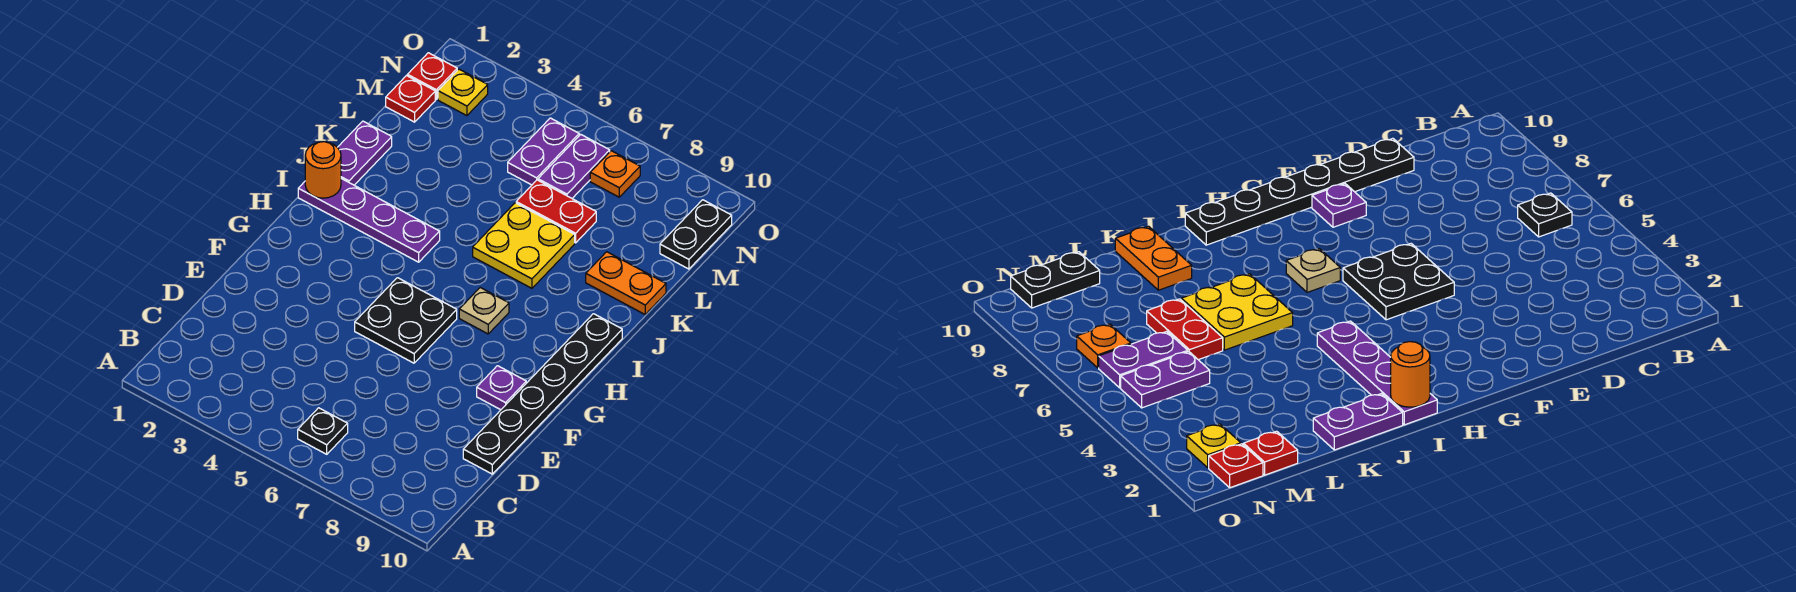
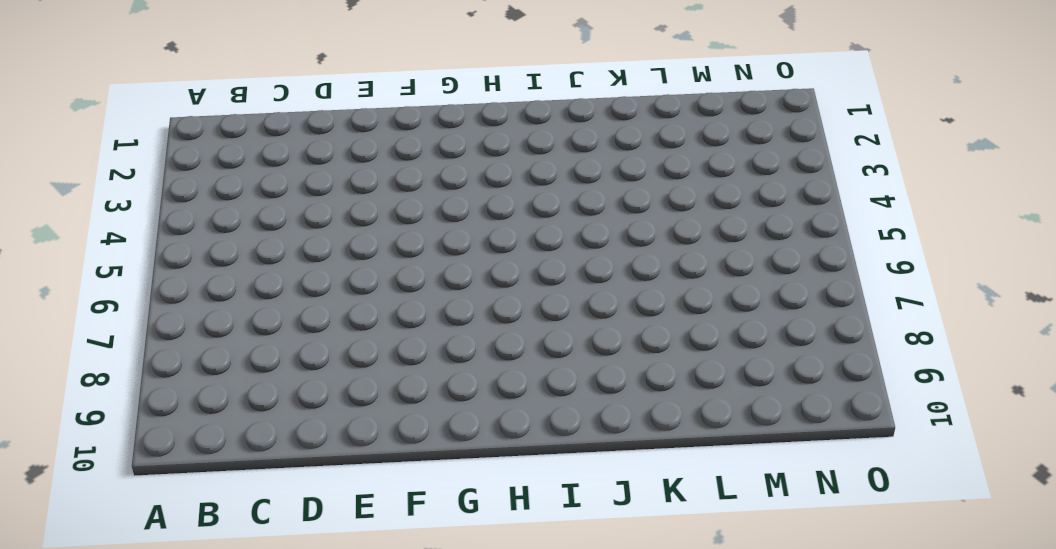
none -> black plate B6 level 1
none -> black plate D10:I10 level 1
none -> black plate F5:G6 level 1

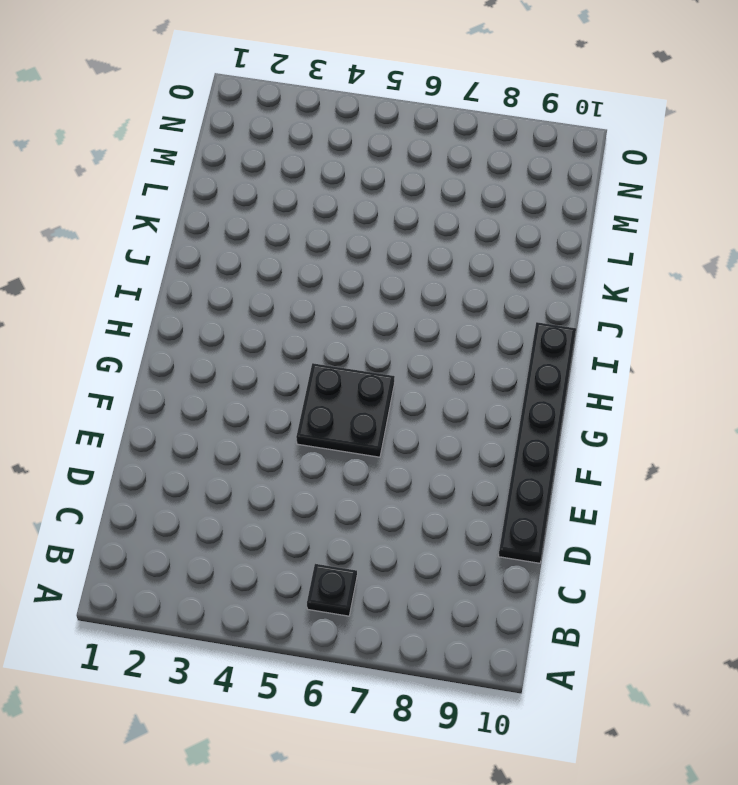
none -> purple plate F9 level 1
none -> tan plate H7 level 1
none -> purple plate I1:I4 level 1

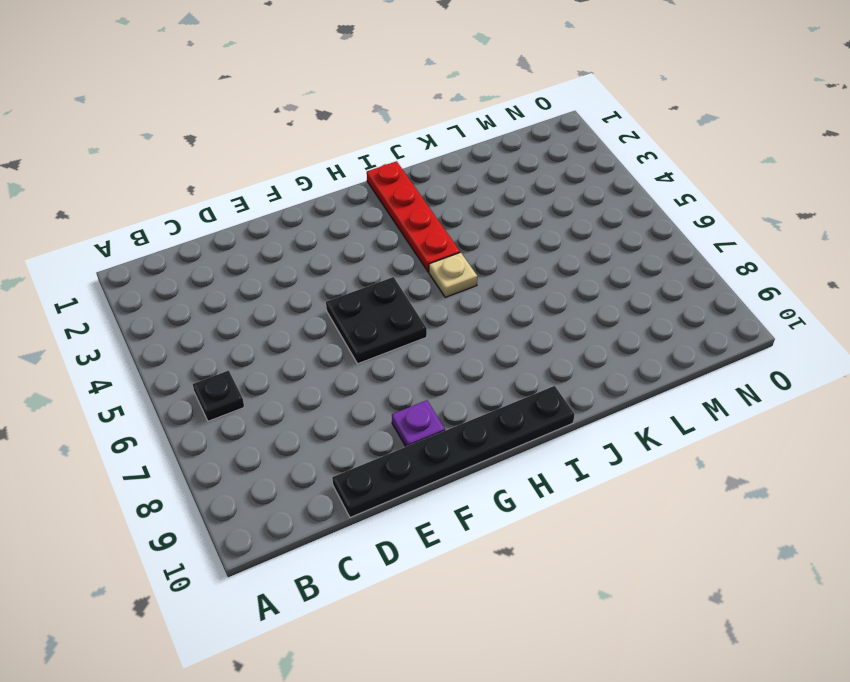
red plate I1:I4 level 1 -> purple plate I1:I4 level 1
tan plate I5 level 1 -> tan plate H7 level 1
none -> purple plate J1:K1 level 1
none -> yellow plate J6:K7 level 1
none -> orange plate K9:K10 level 1

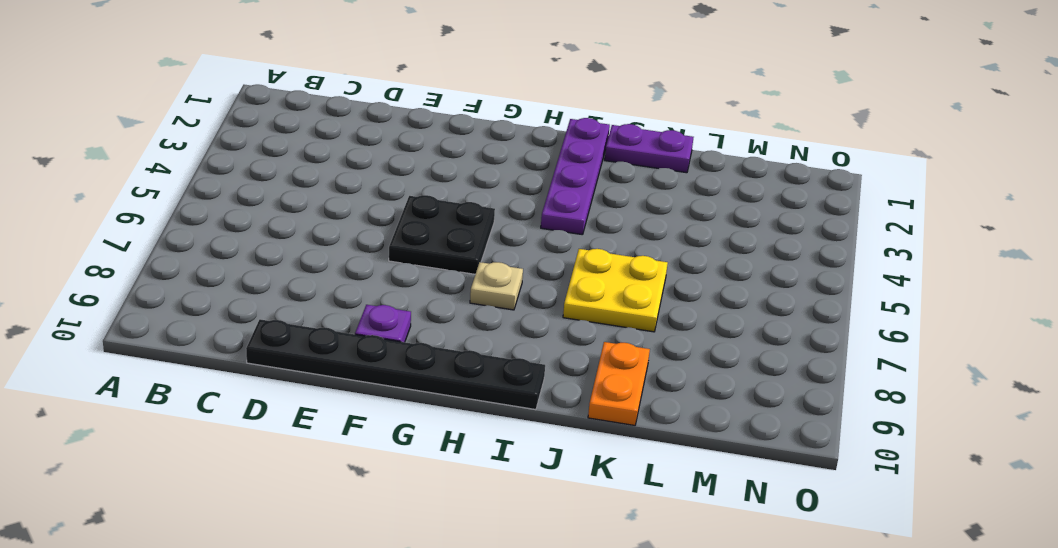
none -> black plate B6 level 1
none -> red plate L6:L7 level 1
none -> red plate M1 level 1

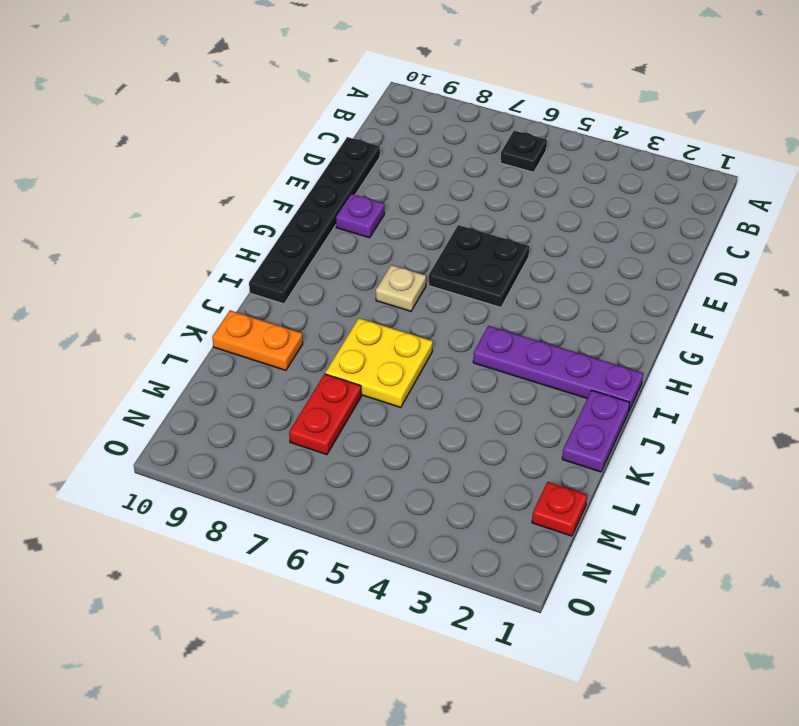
red plate L7:M7 level 1 -> red plate L6:L7 level 1
none -> purple plate M5:N5 level 1
none -> purple plate M6:N6 level 1
none -> black plate M10:N10 level 1

